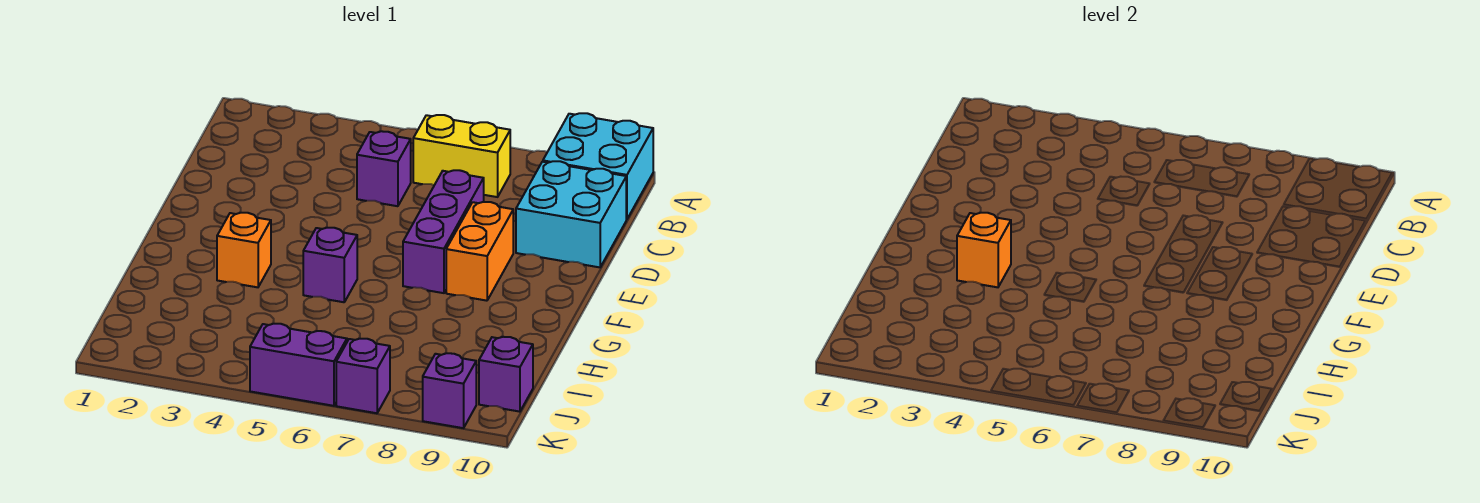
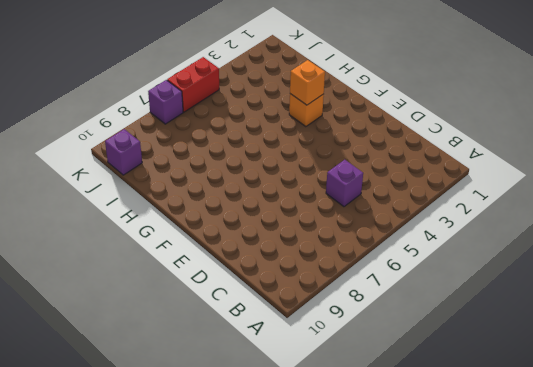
red brick K5:K6 level 1 -> purple brick K5:K6 level 1
none -> cyan brick A9:B10 level 1
none -> yellow brick B6:B7 level 1
none -> cyan brick C9:D10 level 1

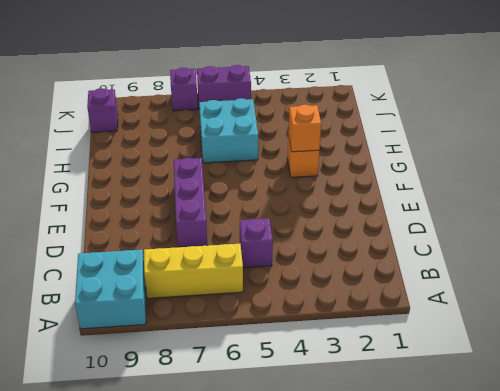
yellow brick B6:B8 level 1 -> yellow brick B6:B7 level 1
cyan brick H5:I6 level 1 -> cyan brick C9:D10 level 1
none -> orange brick E8:F8 level 1
none -> purple brick G5 level 1
none -> purple brick K9 level 1

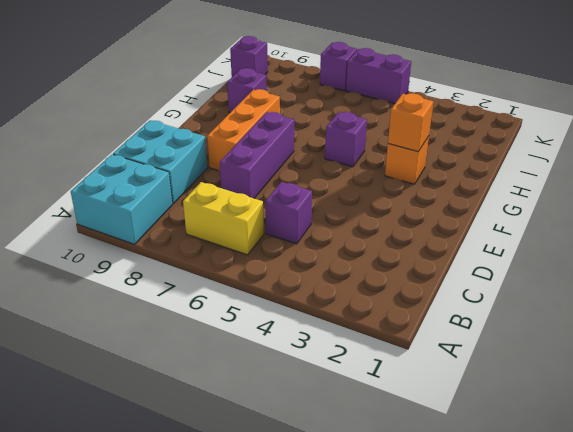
orange brick E8:G8 level 1 -> orange brick E8:F8 level 1
purple brick H9 level 1 -> purple brick K9 level 1

